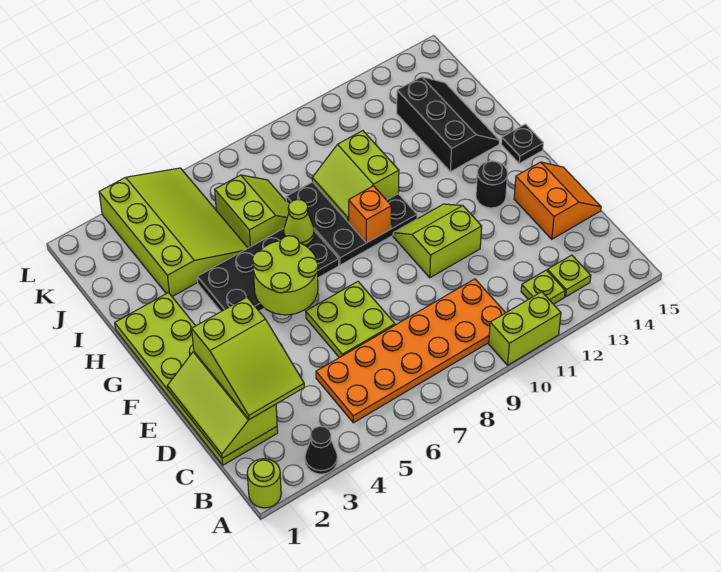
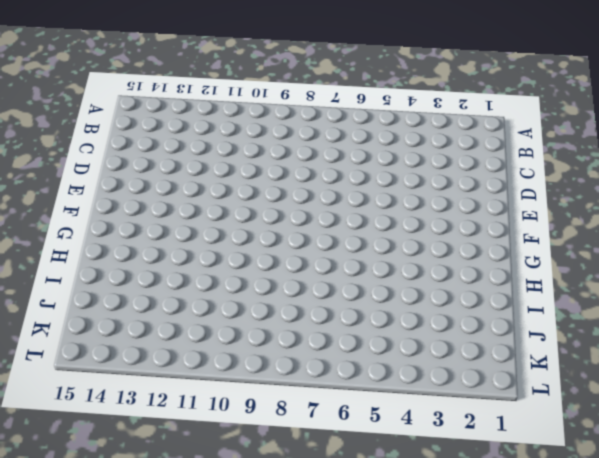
none -> lime round brick A1 level 1
none -> black cone A3 level 1
none -> lime brick A10:A11 level 1

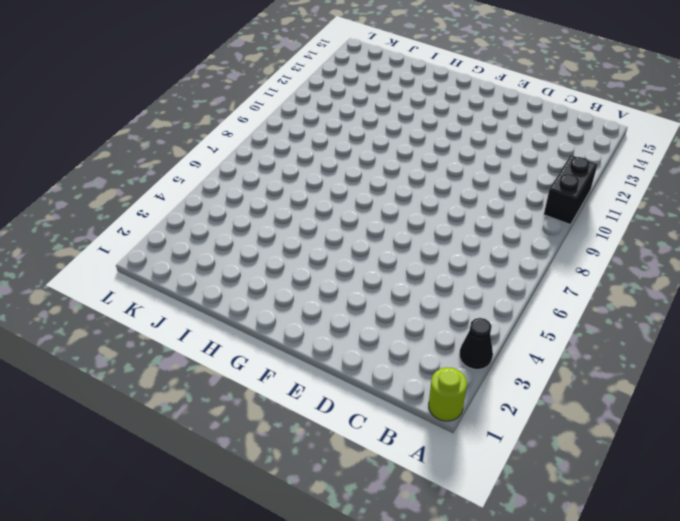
black brick A10:A11 level 1 -> lime brick A10:A11 level 1
none -> orange plate B5:C10 level 1
none -> lime plate B12 level 1
none -> lime plate B13 level 1

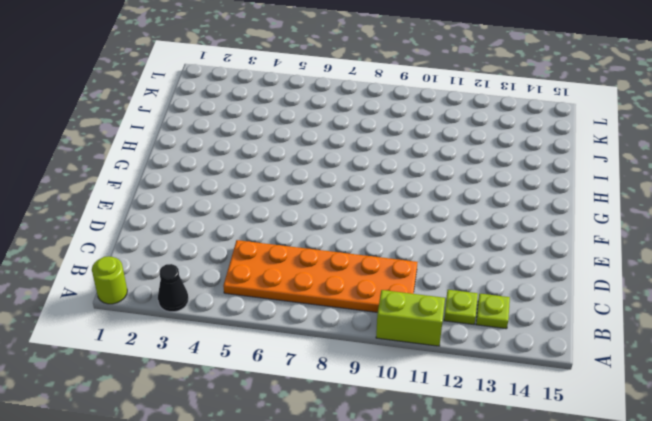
none -> lime plate C1:H2 level 1
none -> lime plate D6:E7 level 1
none -> orange slope D14:E15 level 1 top 14

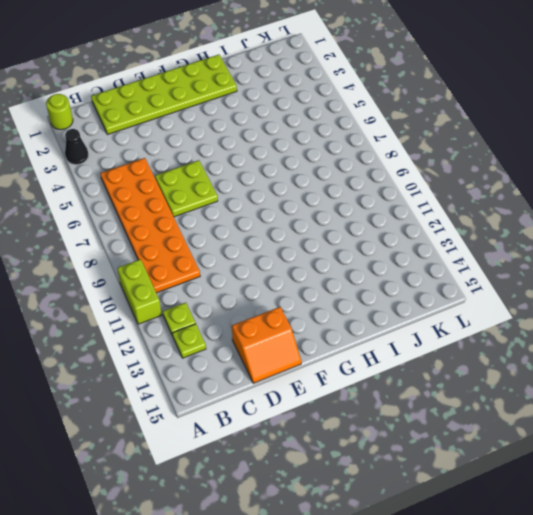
none -> lime slope E10:F11 level 1 top E
none -> black round brick F13 level 1
none -> black plate G4:H7 level 1

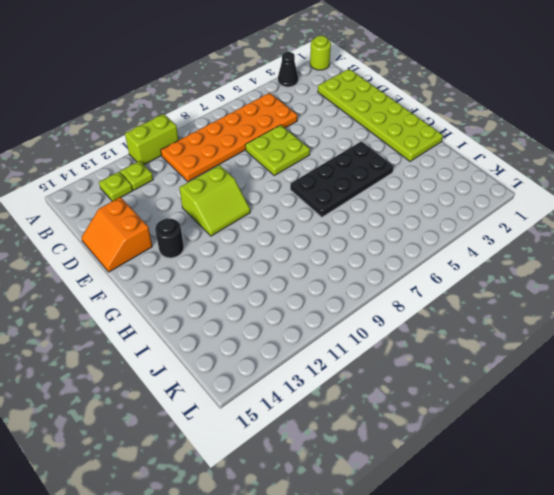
none -> black plate G8:I10 level 1
none -> black plate G15 level 1
none -> black slope H13:J14 level 1 top 13

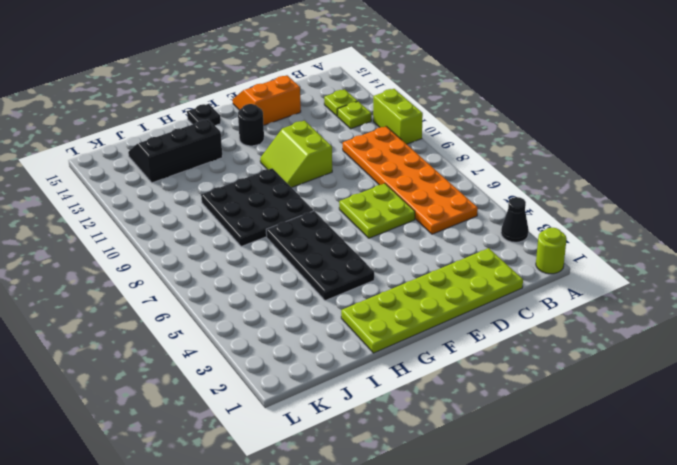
none -> lime slope I3:L5 level 1 top 3
none -> lime slope I6:J7 level 1 top 6
none -> lime slope C1:E2 level 2 top 2

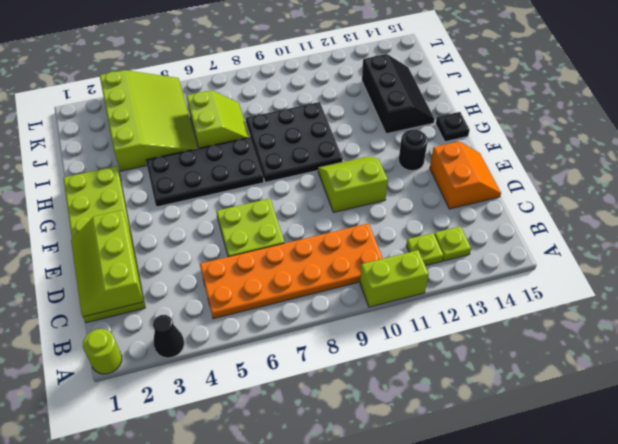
none -> lime round brick F5:G6 level 2
none -> orange brick G9 level 2
none -> lime cone H7 level 2

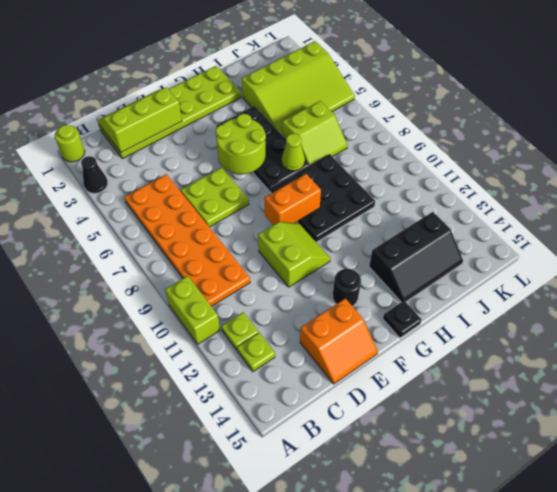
orange brick F9:G9 level 2 -> orange brick G9 level 2
none -> lime slope H9:I10 level 2 top 10
none -> lime slope C2:E3 level 3 top E

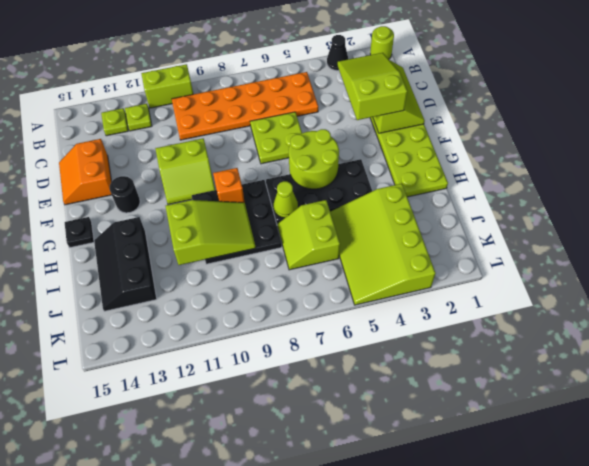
lime slope H9:I11 level 2 top 11 -> lime slope H9:I10 level 2 top 10

